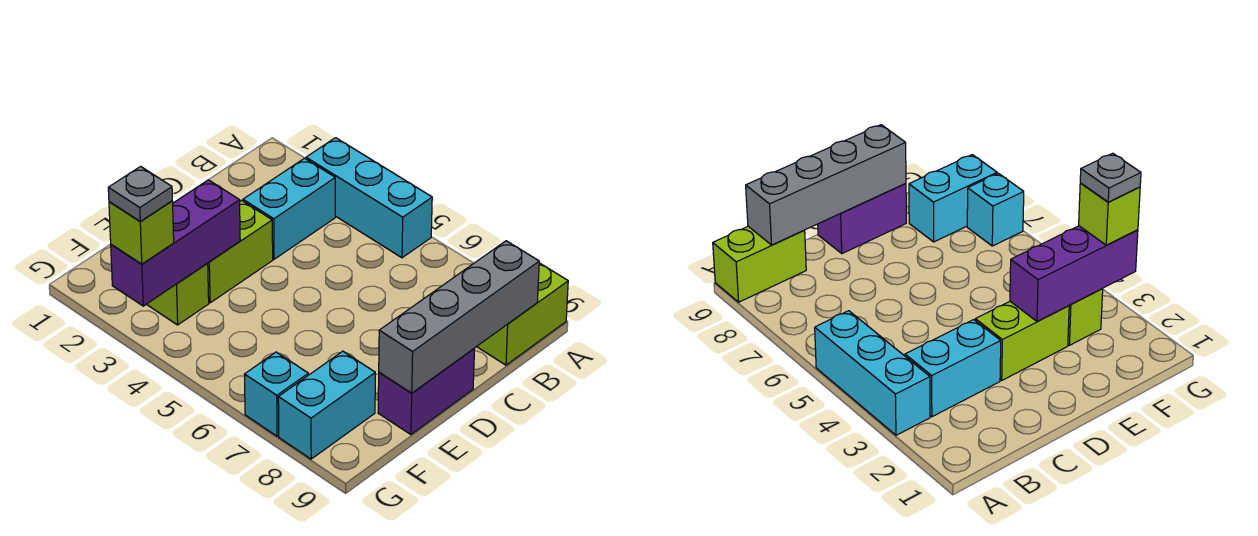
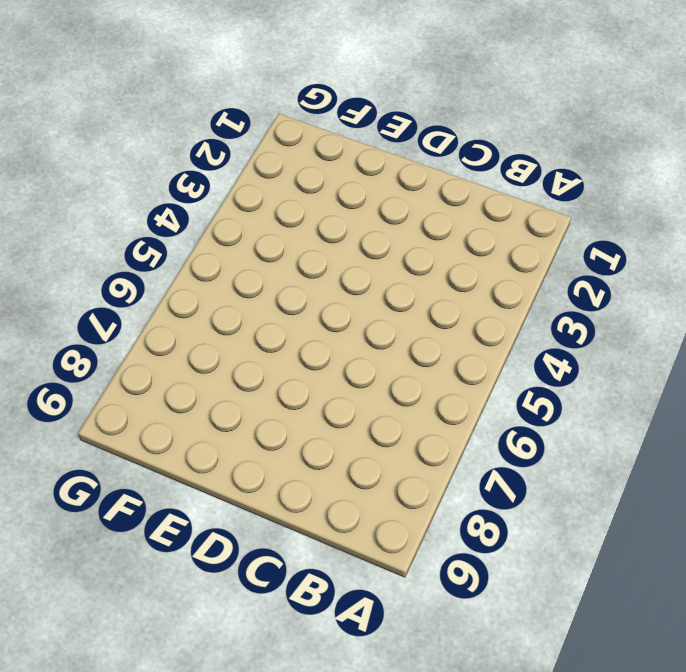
none -> cyan brick A3:A5 level 1
none -> lime brick A9:B9 level 1
none -> cyan brick B3:C3 level 1

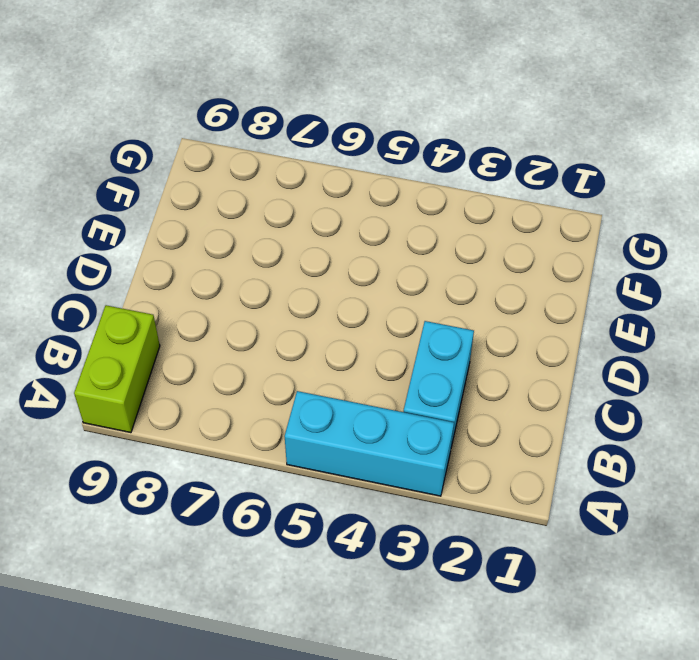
none -> lime brick D3:E3 level 1
none -> purple brick D9:E9 level 1
none -> lime brick F3 level 1

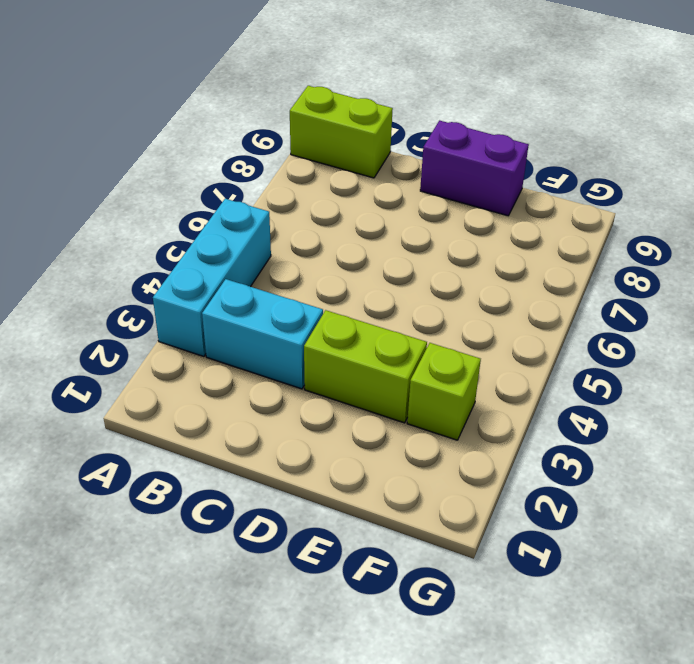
none -> cyan brick F8:G8 level 1
none -> cyan brick G7 level 1
none -> grey brick B9:E9 level 2

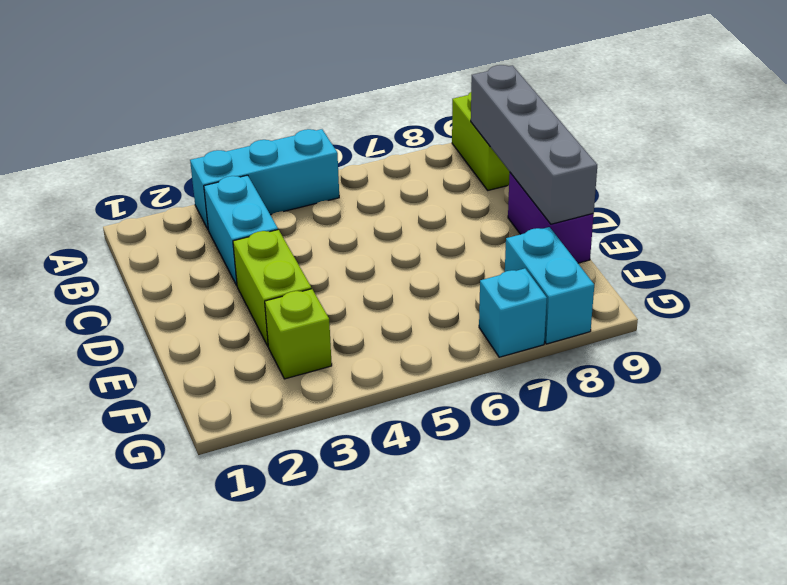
none -> purple brick E3:G3 level 2
none -> lime brick G3 level 3
none -> grey plate G3 level 4

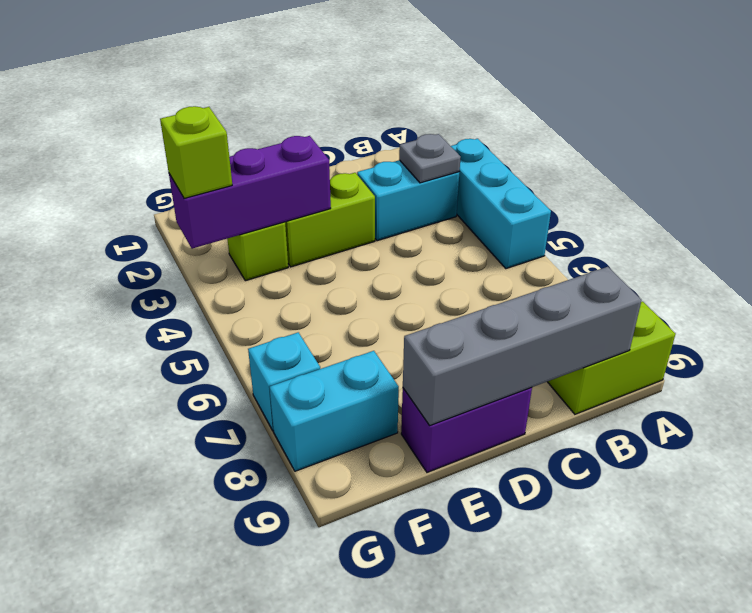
grey plate B3 level 2 -> grey plate G3 level 4

